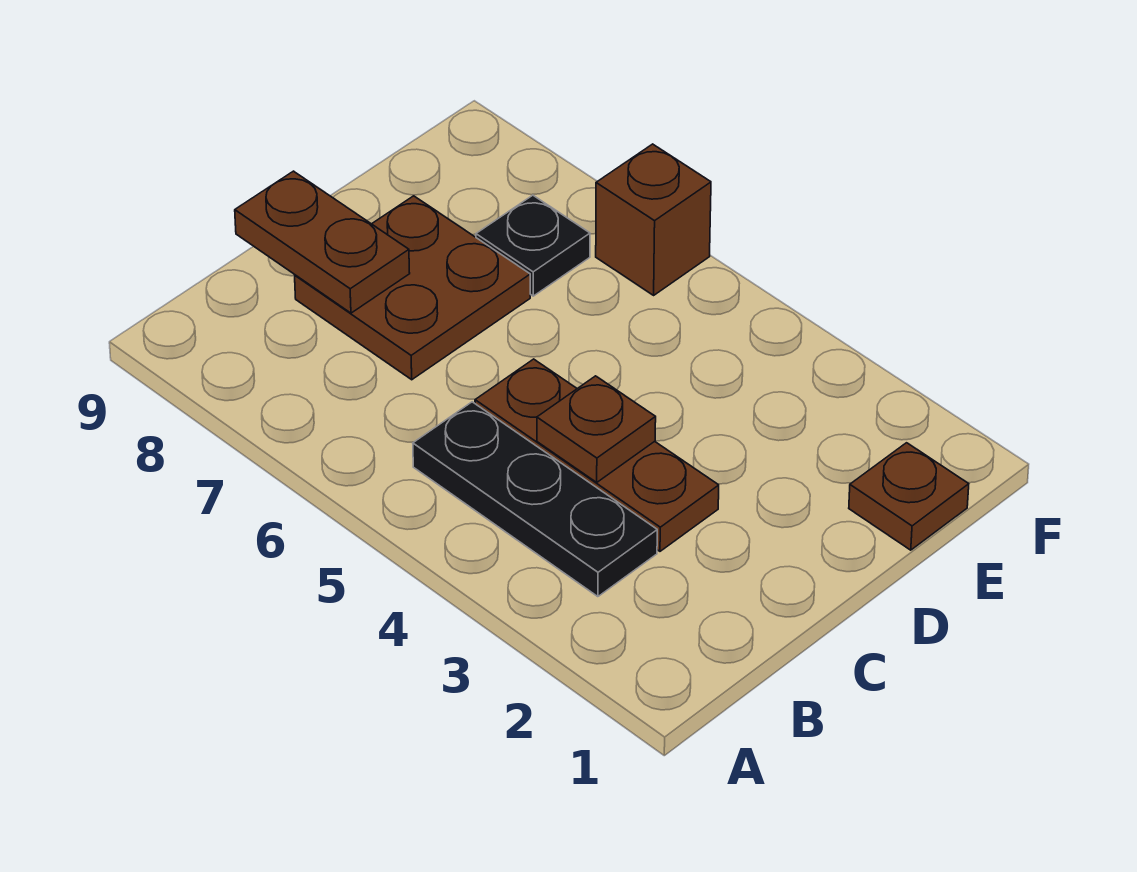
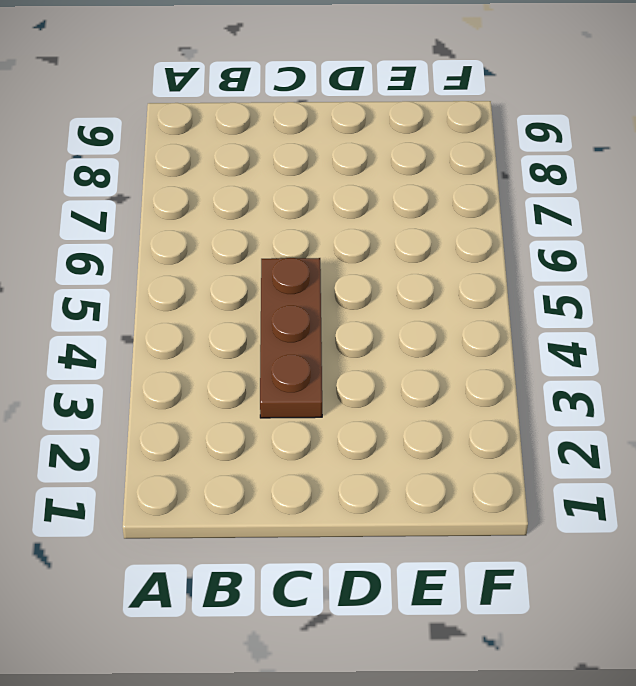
none -> black plate B3:B5 level 1
none -> brown plate C7:D8 level 1

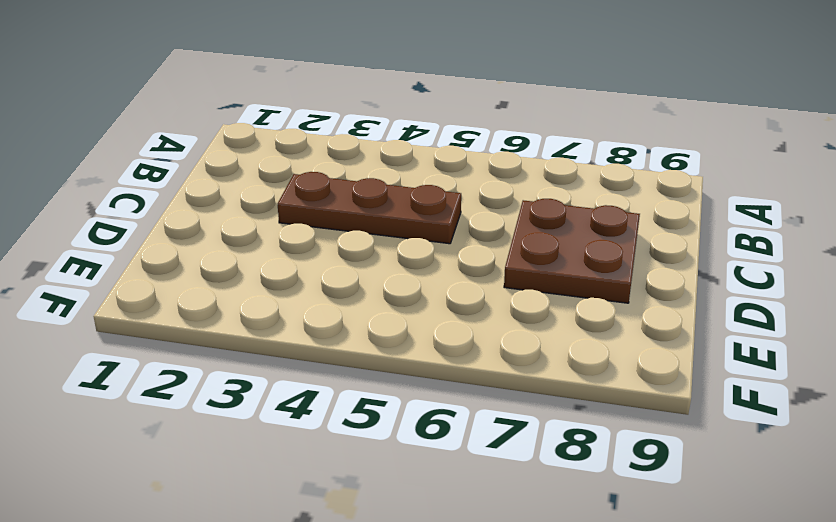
none -> black plate B3:B5 level 1
none -> brown plate E1 level 1

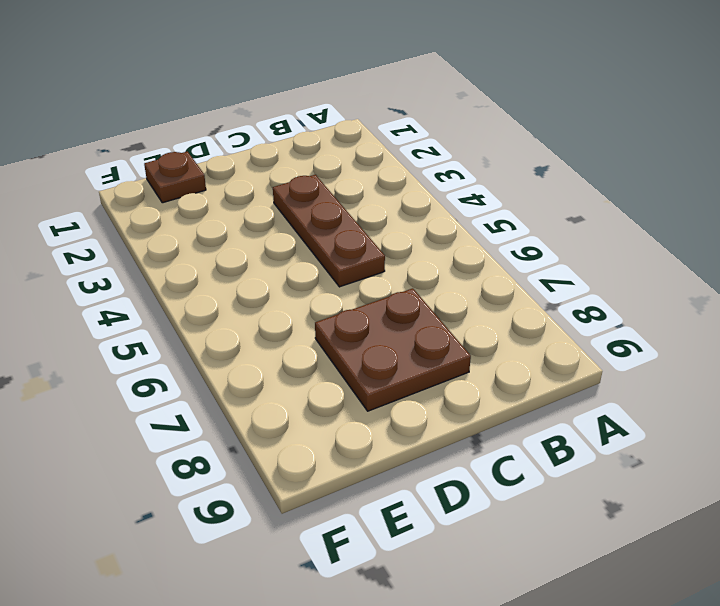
none -> black plate B3:B5 level 1
none -> black plate E7 level 1

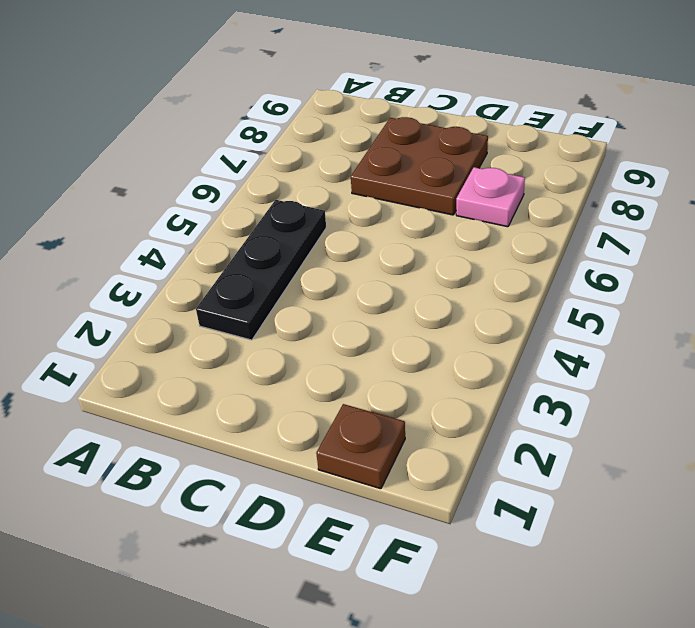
pink plate E7 level 1 -> black plate E7 level 1
none -> brown plate C3:C5 level 1
none -> brown brick F6 level 1

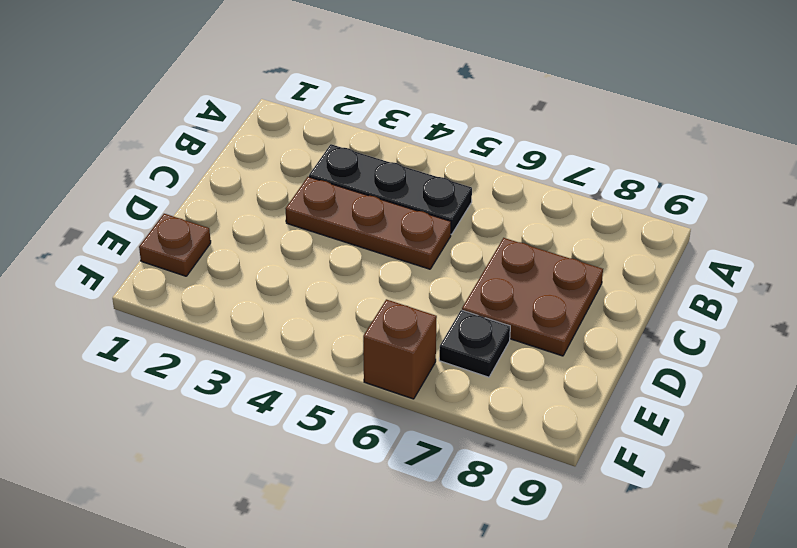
none -> brown plate C4 level 2
none -> brown plate C8:C9 level 2

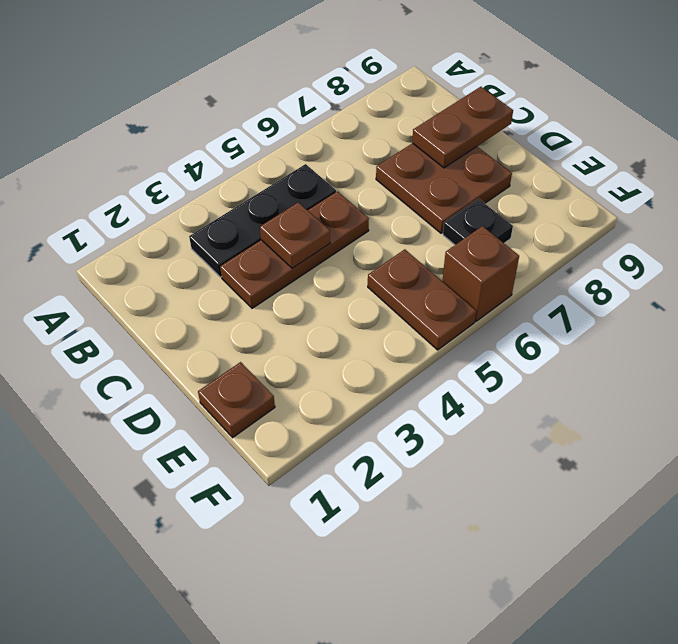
brown plate E5:F5 level 1 -> none

